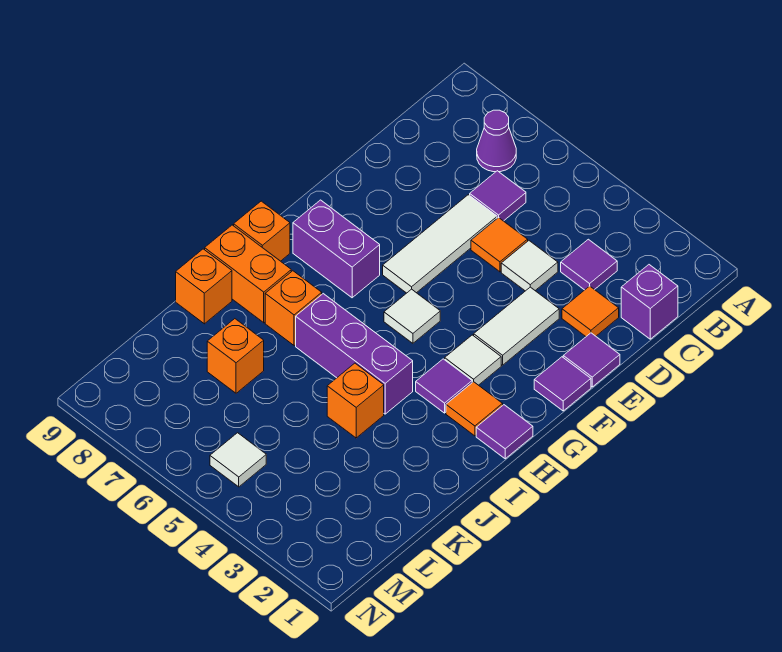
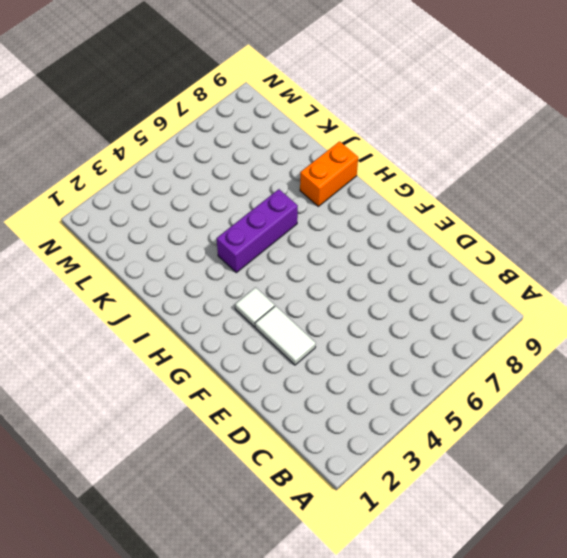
none -> purple cone B7 level 1
none -> purple brick C1 level 1
none -> purple tile C3 level 1

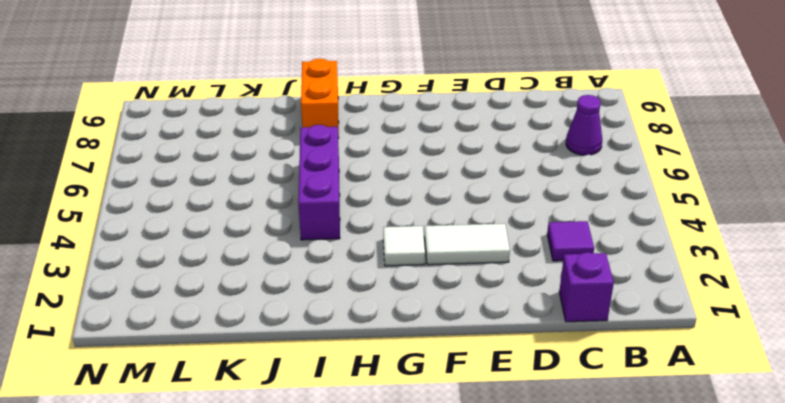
none -> purple tile C6 level 1
none -> orange tile D2 level 1
none -> white tile D4 level 1

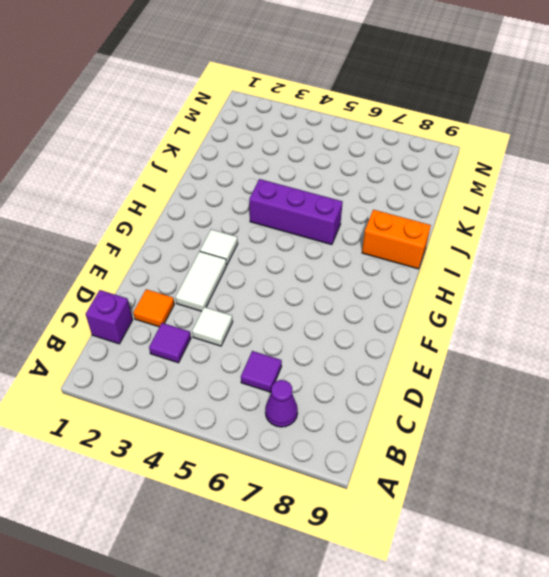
none -> orange tile D5 level 1
none -> white tile D6:F6 level 1
none -> purple tile E1 level 1

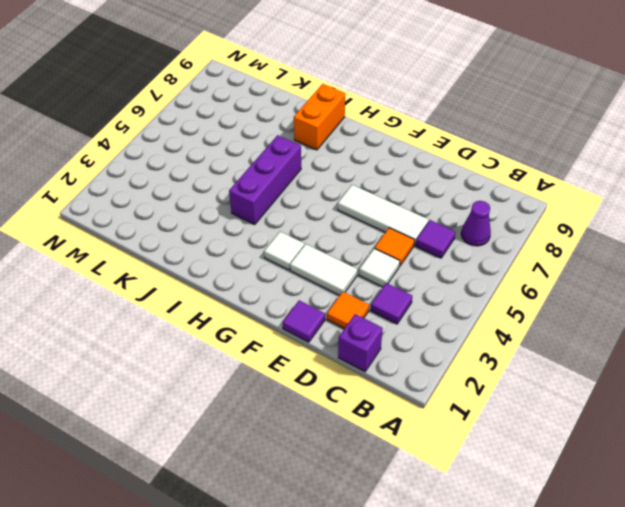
none -> purple tile F1 level 1
none -> white tile G5 level 1
none -> purple brick G7:G8 level 1

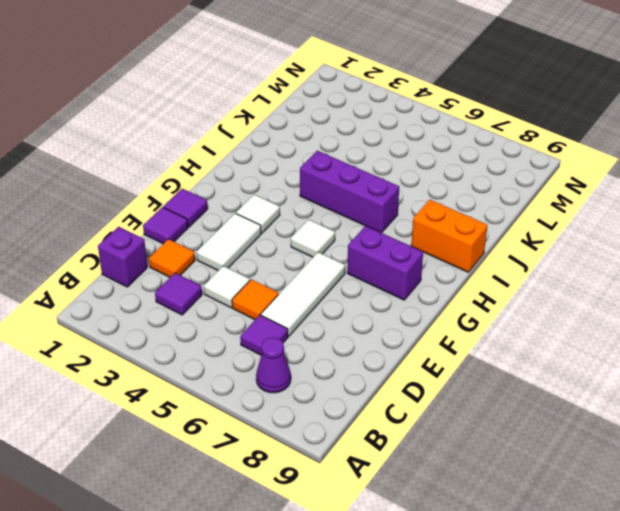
none -> purple tile H1 level 1
none -> orange tile H2 level 1
none -> purple tile H3 level 1

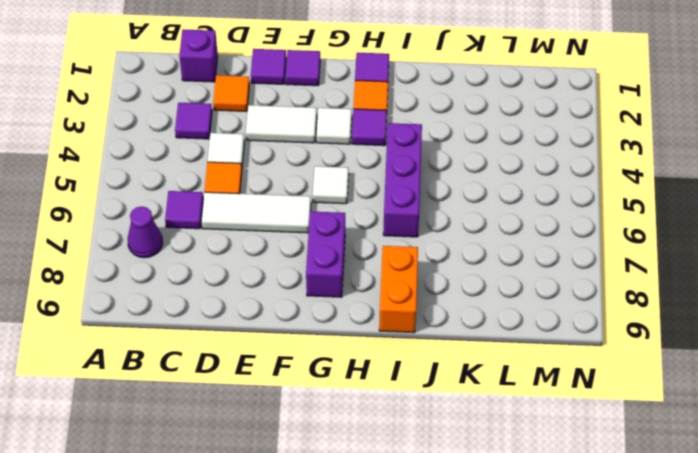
none -> orange brick H9 level 1
none -> orange brick I7 level 1
none -> orange brick J4 level 1

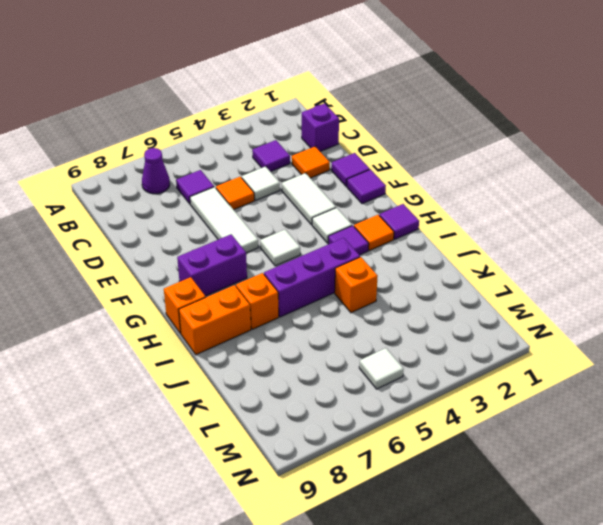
none -> orange brick J9 level 1
none -> orange brick K7 level 1

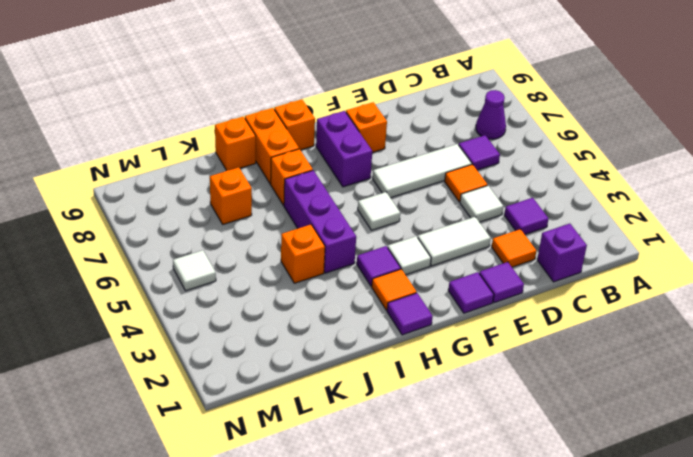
orange brick F8 level 1 -> none

